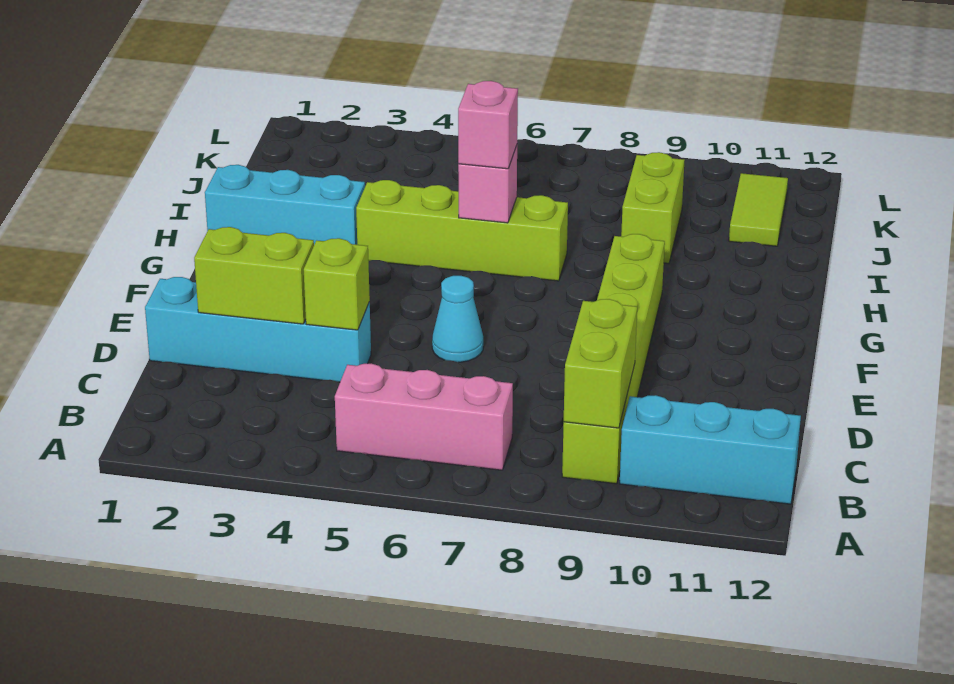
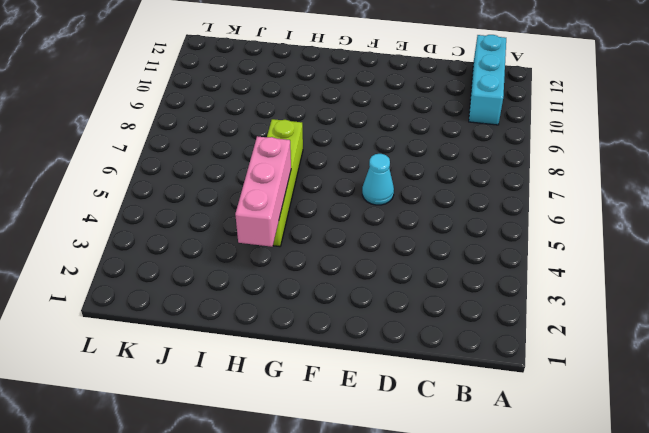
pink brick H3:H5 level 2 -> pink brick B5:B7 level 1
none -> lime brick B9:G9 level 1
none -> cyan brick D1:D4 level 1
none -> cyan brick H1:H3 level 1

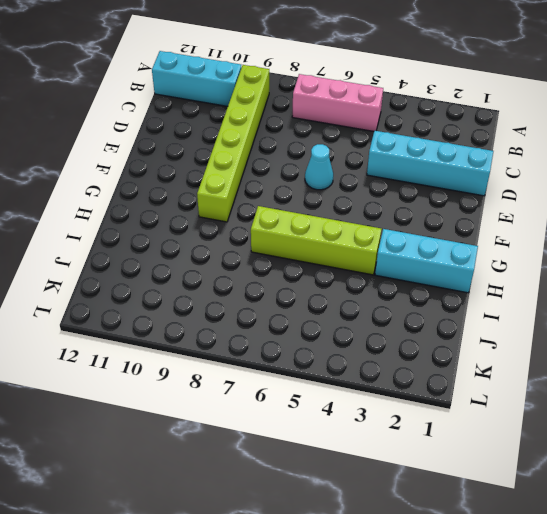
none -> lime brick I9:J9 level 1
none -> lime tile J11:K11 level 1
none -> lime brick B9:C9 level 2

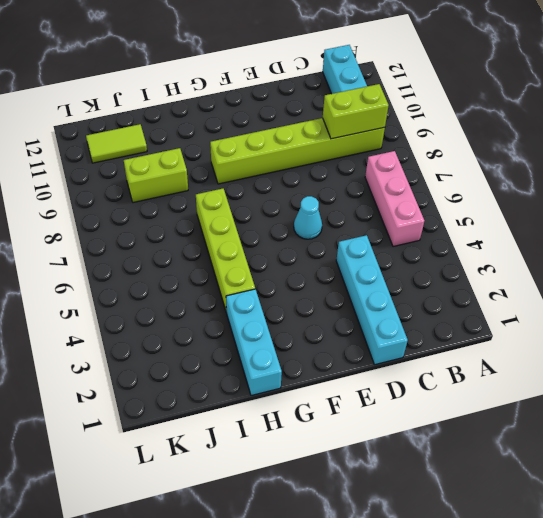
none -> lime brick D2:D3 level 2
none -> lime brick D4 level 2
none -> pink brick H6 level 2

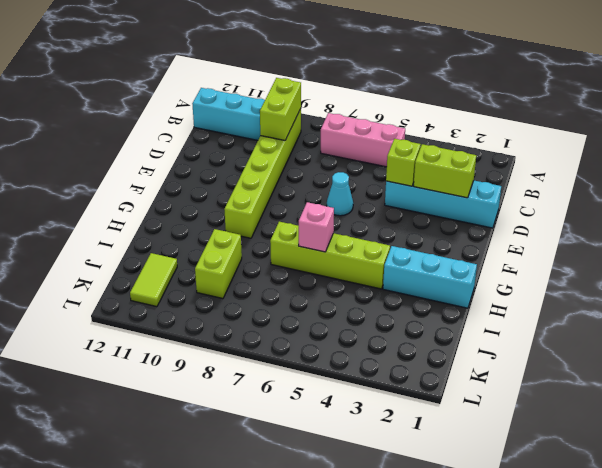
none -> pink brick H6 level 3

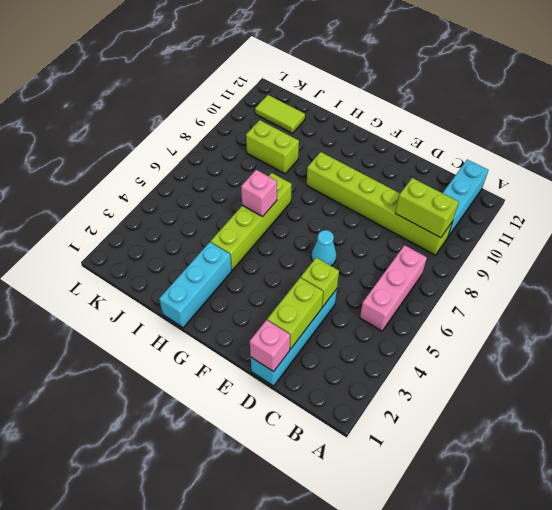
pink brick D1 level 2 -> pink brick H6 level 3

